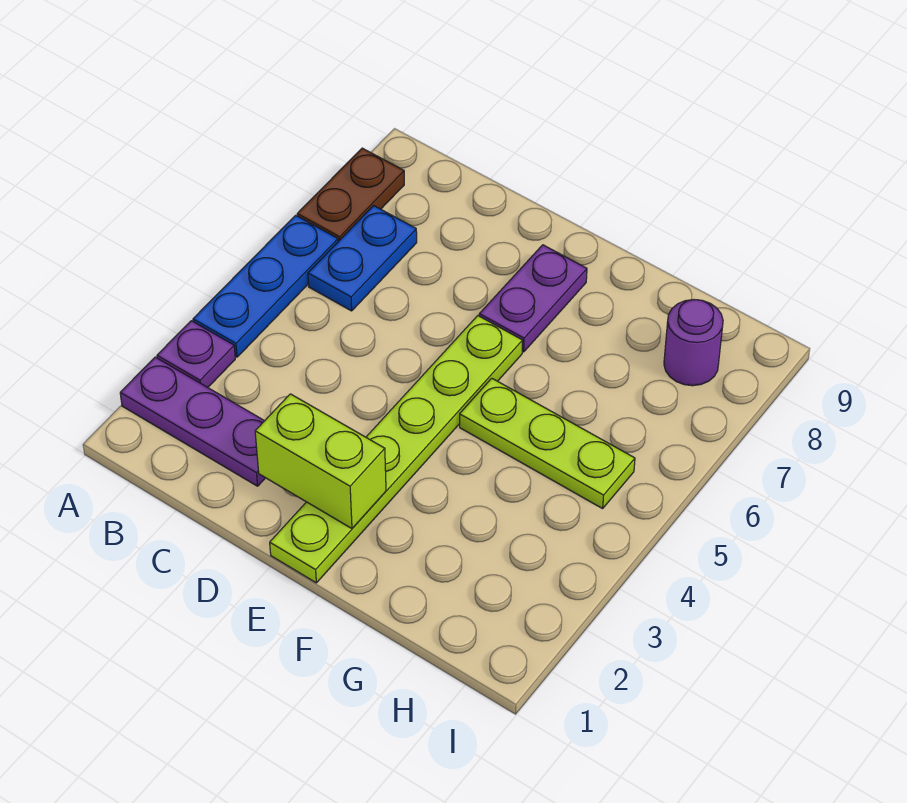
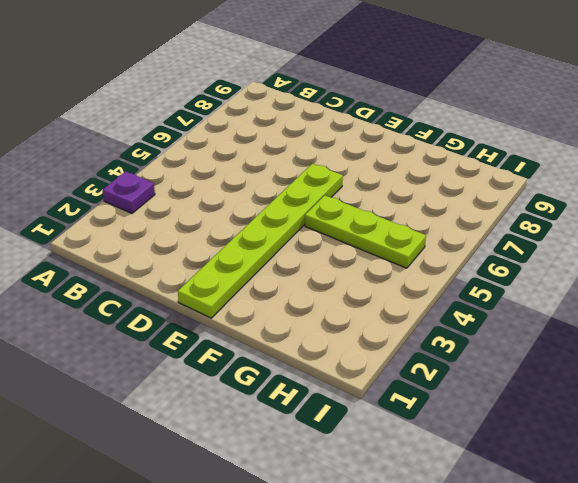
none -> purple plate A2:C2 level 1
none -> blue plate A4:A6 level 1

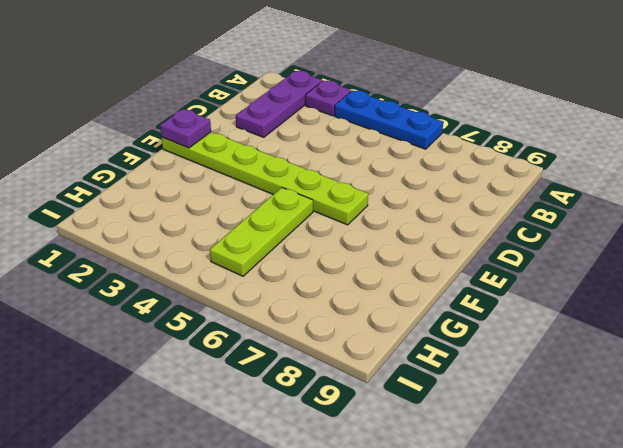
purple plate E1 level 2 -> none
none -> brown plate A7:A8 level 1
none -> blue plate B6:B7 level 1

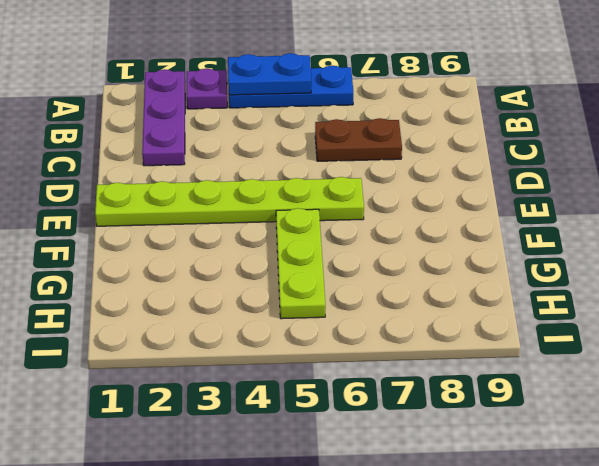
blue plate A4:A5 level 2 -> blue plate B6:B7 level 1
brown plate C6:C7 level 1 -> brown plate A7:A8 level 1
none -> purple plate E7:E8 level 1
none -> purple round brick H8 level 1

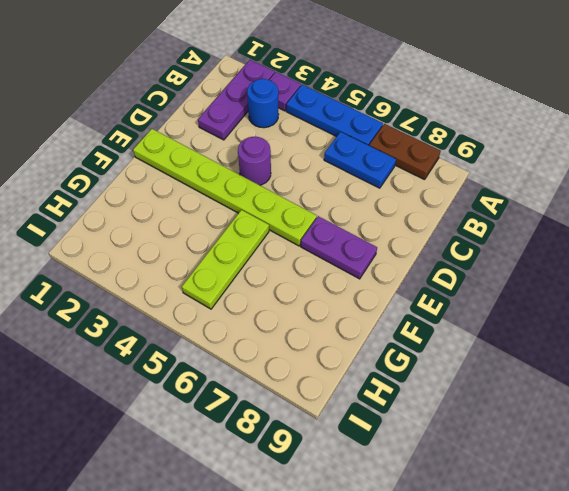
blue round brick B3 level 1 -> none
purple round brick D4 level 1 -> purple round brick H8 level 1
none -> lime brick D2:E2 level 2

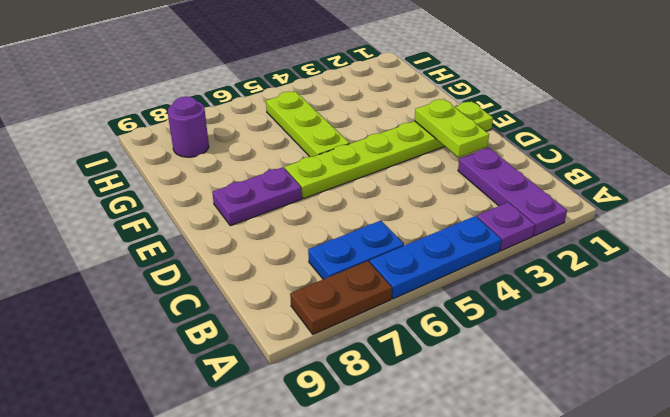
lime plate D2:E2 level 2 -> lime brick D2:E2 level 2

